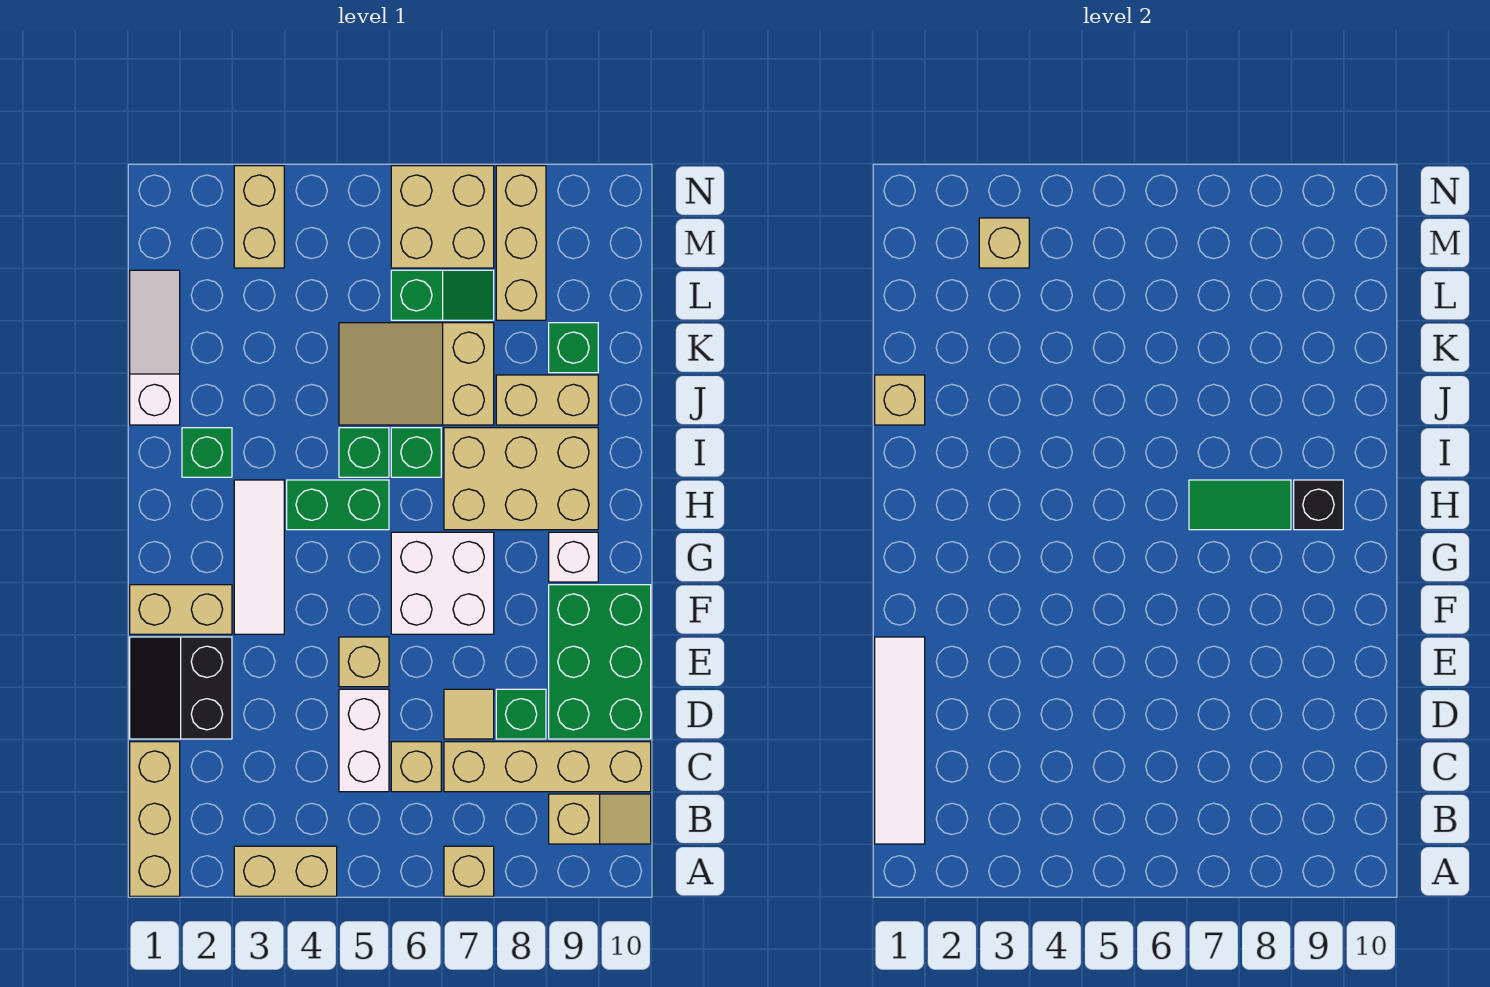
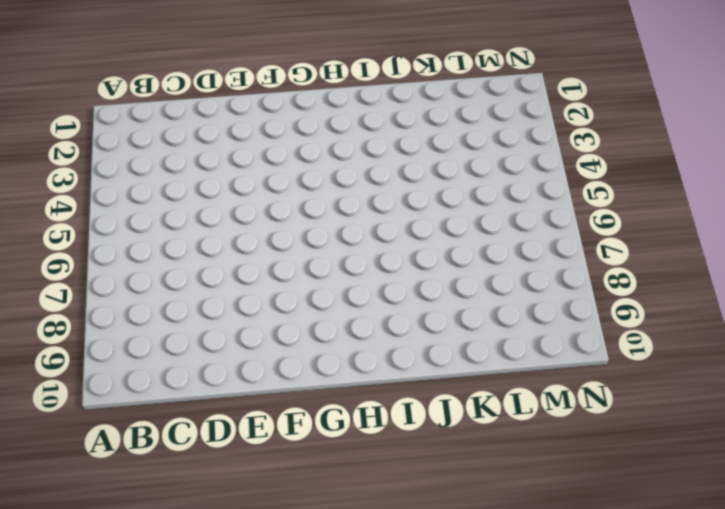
none -> tan brick A1:C1 level 1
none -> tan brick A3:A4 level 1
none -> tan brick A7 level 1
none -> tan slope B9:B10 level 1 top 9

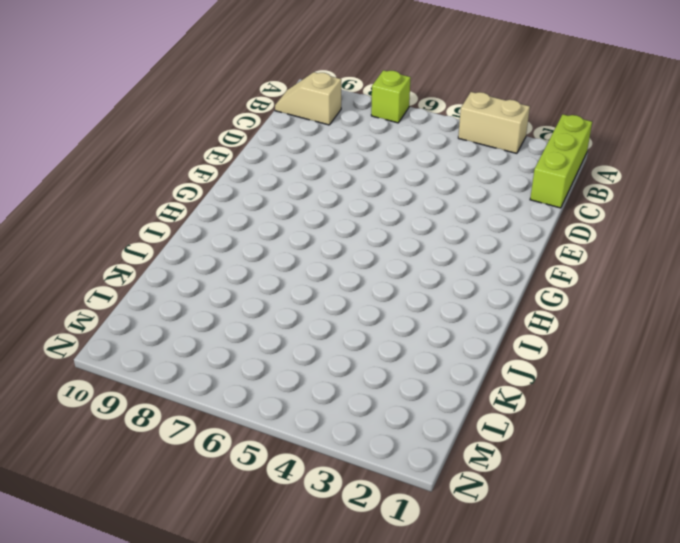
lime brick A1:C1 level 1 -> tan brick A1:C1 level 1
lime brick A7 level 1 -> tan brick A7 level 1
none -> white brick C5:D5 level 1
none -> tan brick C6 level 1
none -> tan brick C7:C10 level 1
none -> black slope D1:E2 level 1 top 2

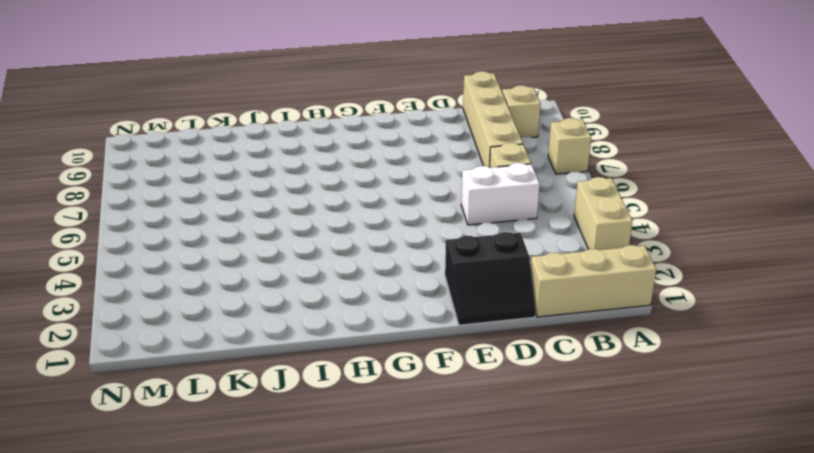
none -> tan tile D7 level 1
none -> green brick D8 level 1
none -> green brick D9:F10 level 1
none -> tan brick E5 level 1

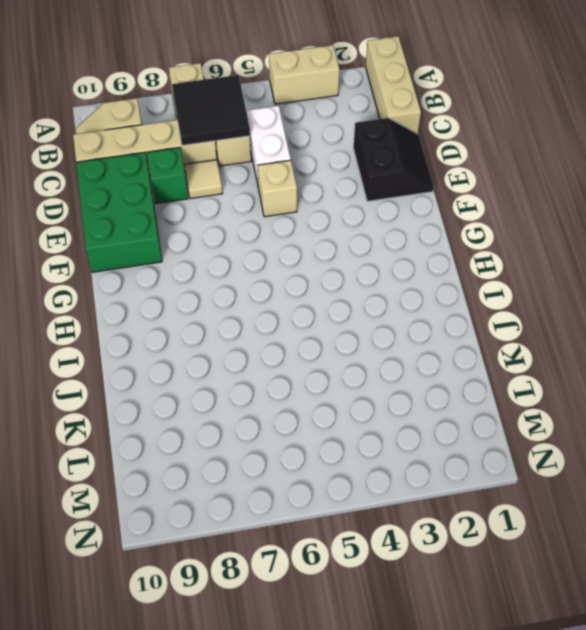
black tile B6:C7 level 2 -> none
none -> tan brick F1:F2 level 1
none -> white tile F3:H3 level 1
none -> white brick F6:G7 level 1
none -> white brick G9 level 1

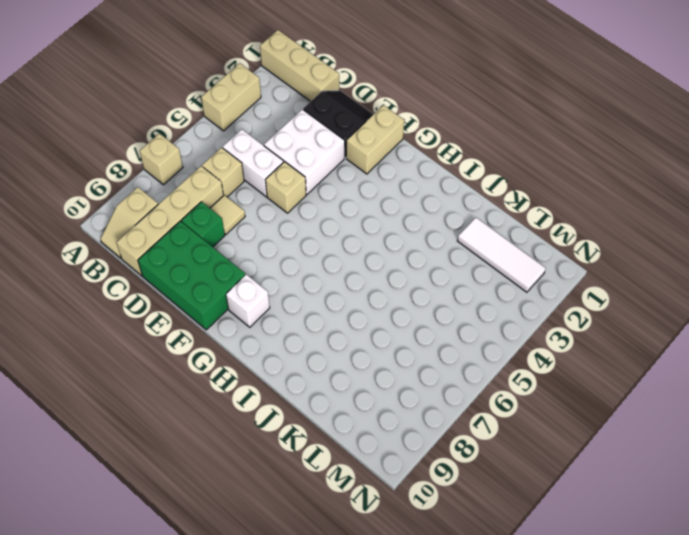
white brick D3:E4 level 1 -> white brick F6:G7 level 1
white tile K2:M2 level 1 -> white tile F3:H3 level 1
none -> green brick H4:H5 level 1
none -> tan brick H7:I9 level 1
none -> green brick I2 level 1
none -> green brick I5 level 1

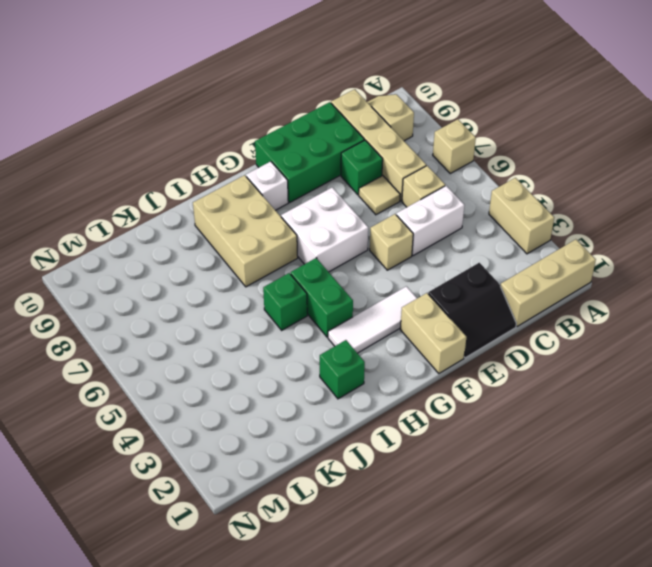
none -> green brick I6 level 1
none -> white slope J1:L1 level 1 top J
none -> tan slope J5:K7 level 1 top 7
none -> tan brick J8:J9 level 1

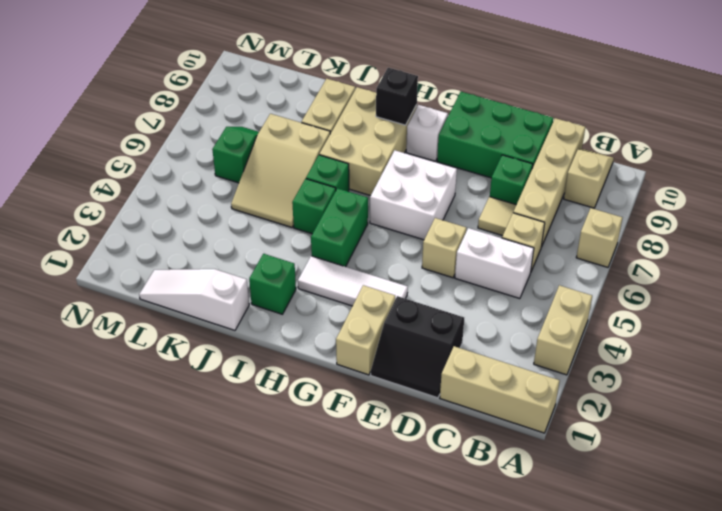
none -> green brick K9 level 1
none -> tan brick L8:N8 level 1
none -> tan brick M3:N3 level 1
none -> tan brick M6:N7 level 1

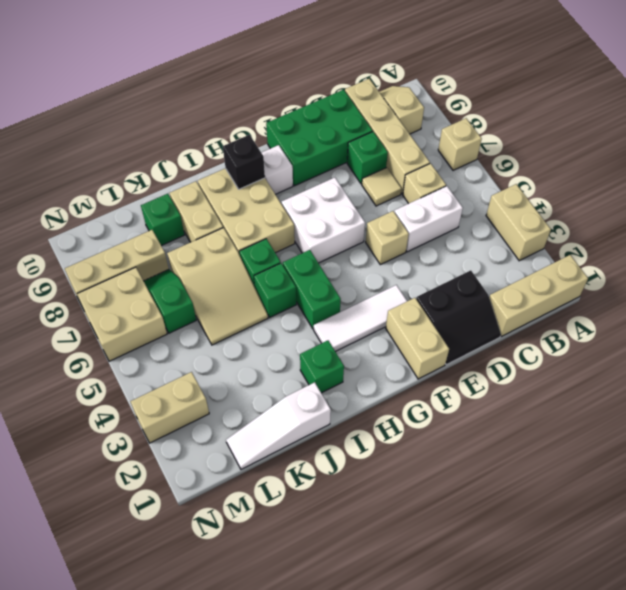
none -> white tile B1:E1 level 2
none -> green tile H7:H8 level 2
none -> tan brick J1 level 2
none -> tan brick M3 level 2

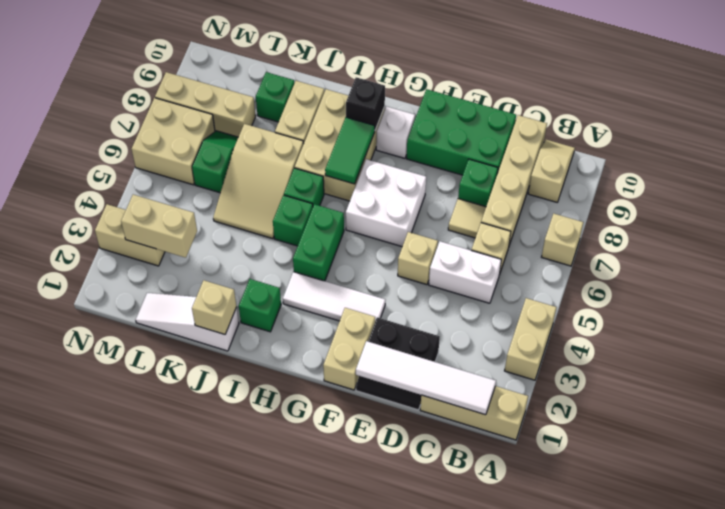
tan brick L3:M3 level 2 -> tan brick M3 level 2

